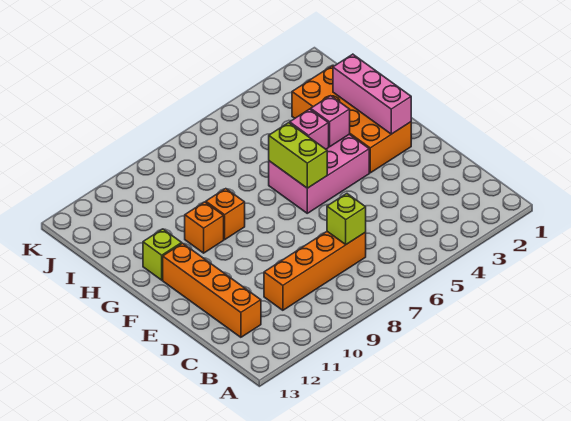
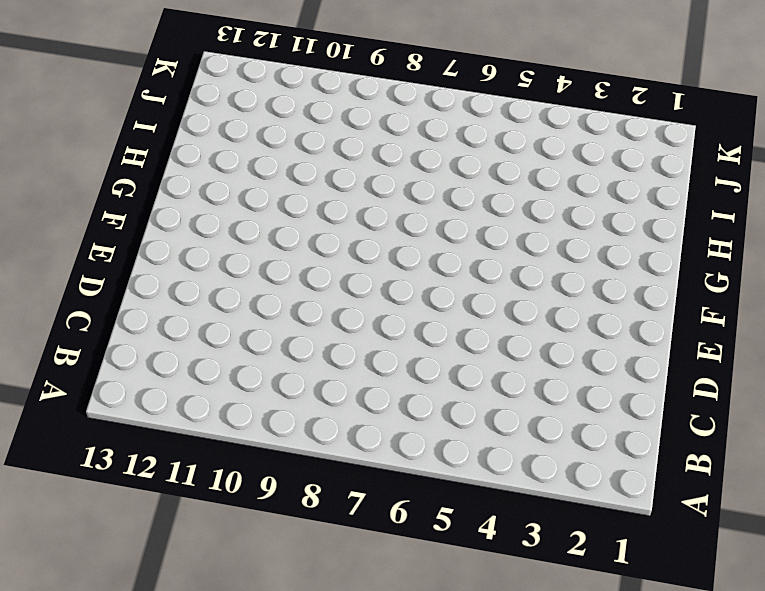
none -> orange brick C7:C10 level 1
none -> orange brick C12:F12 level 1
none -> orange brick F2:I3 level 1

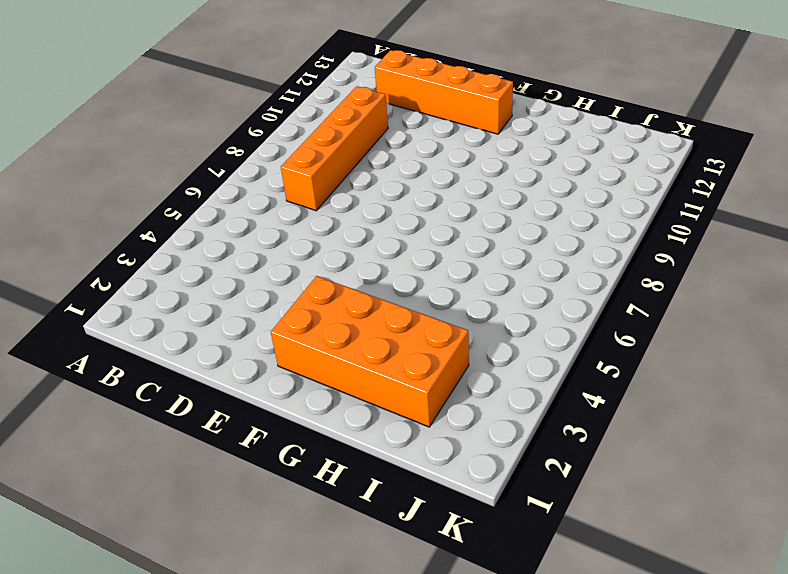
none -> pink brick F4:G6 level 1
none -> orange brick G9 level 1
none -> orange brick G10 level 1

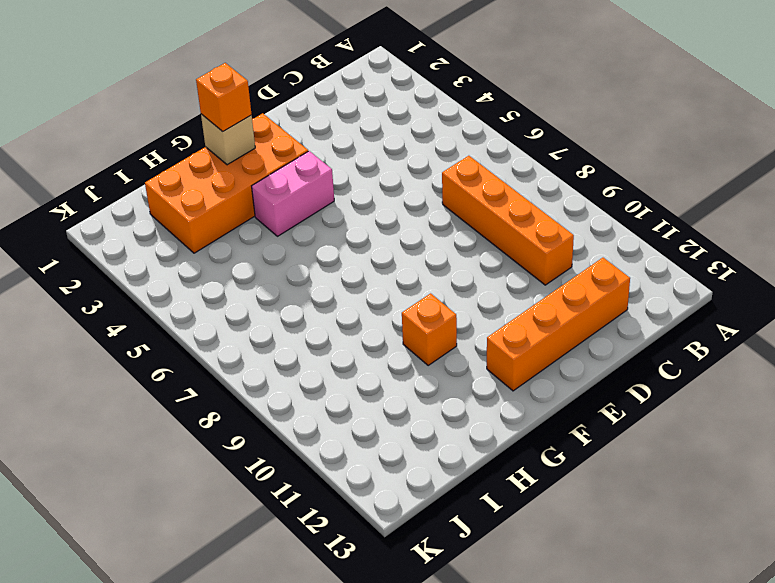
pink brick F4:G4 level 1 -> pink brick F4:G6 level 1
tan brick G2 level 2 -> pink brick F2:H2 level 2
orange brick G2 level 3 -> orange brick G9 level 1
none -> lime brick G12 level 1
none -> lime brick C7 level 2
none -> lime brick F6:G6 level 2

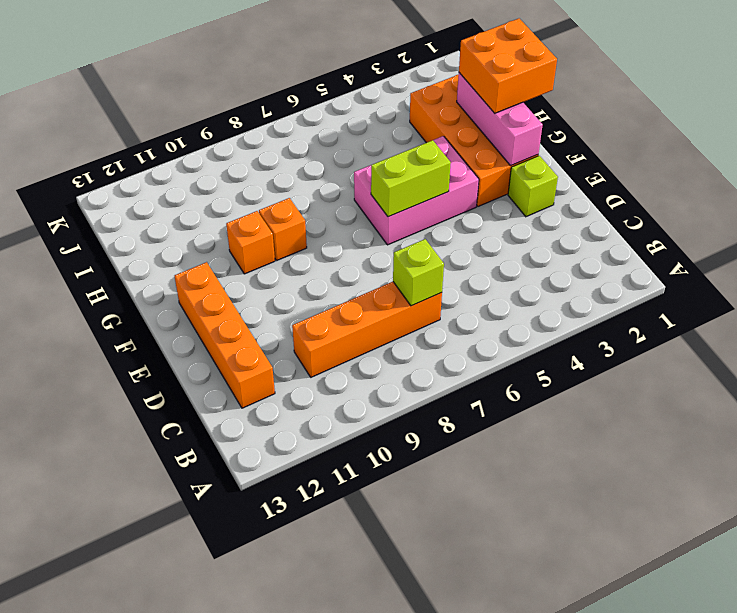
lime brick E2 level 1 -> lime brick G12 level 1
lime brick F5:F6 level 2 -> lime brick F6:G6 level 2
orange brick G1:H2 level 3 -> none
none -> pink brick G4 level 2
none -> pink brick G5 level 2

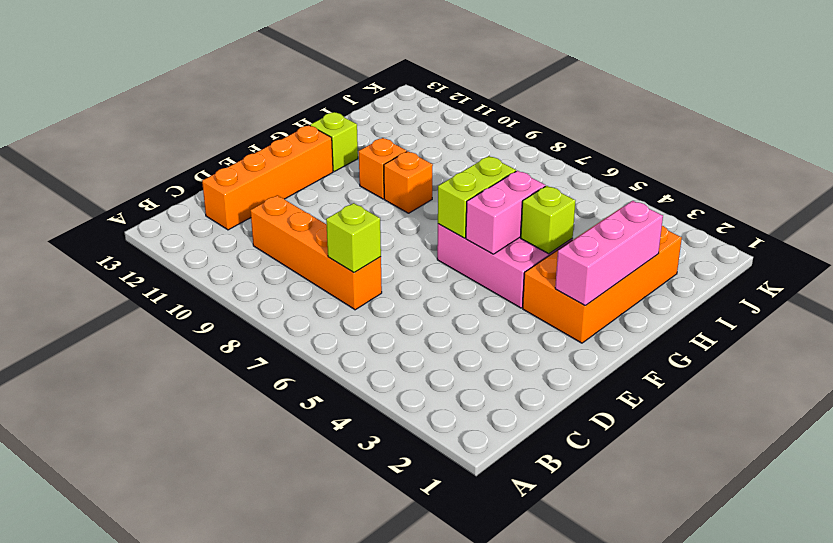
pink brick F5:G5 level 2 -> pink brick G5 level 2
lime brick G4 level 2 -> pink brick G4 level 2

